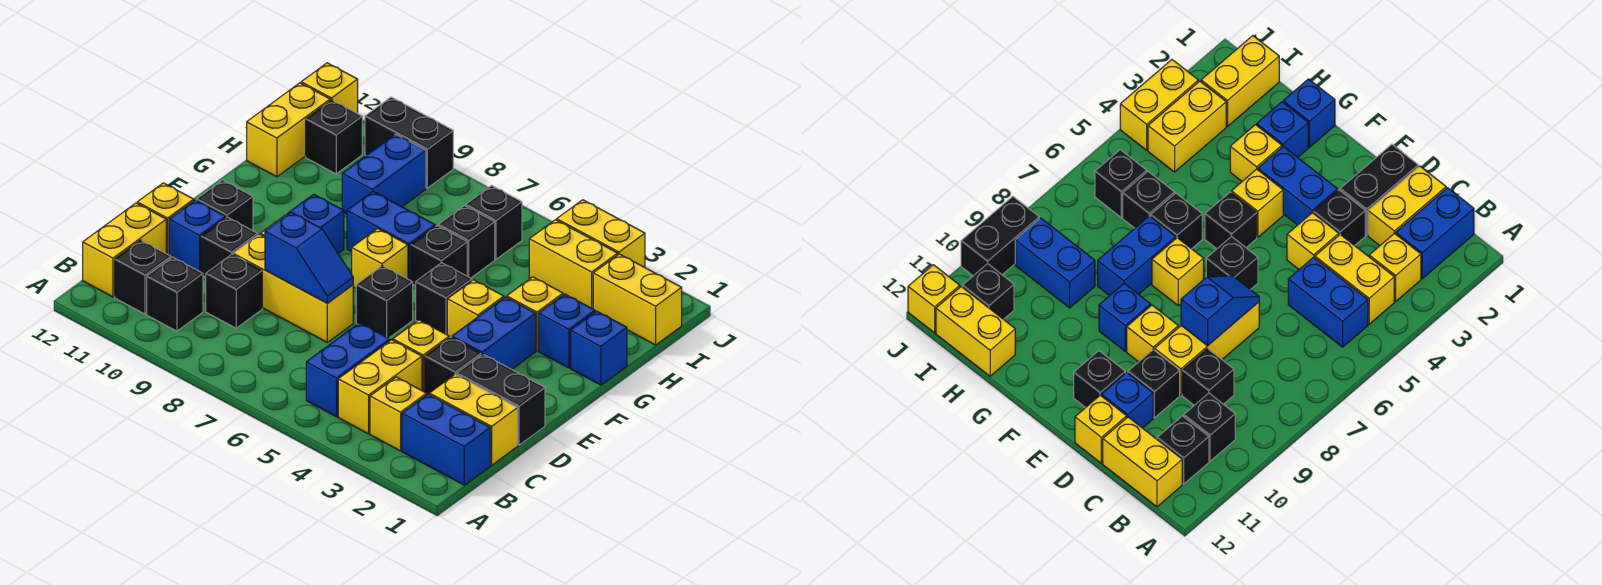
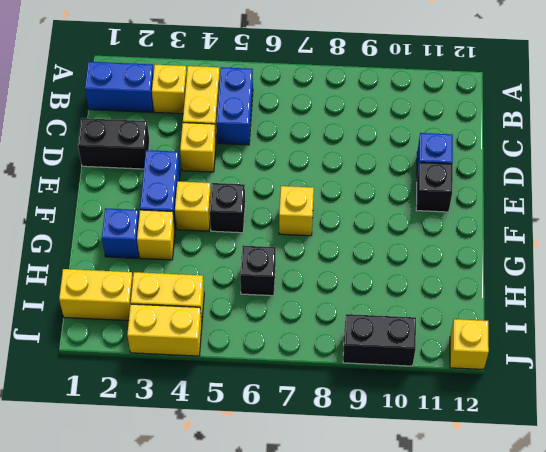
none -> black brick B10 level 1
none -> black brick B11 level 1
none -> yellow brick B12:C12 level 1
none -> yellow brick C1:C2 level 1

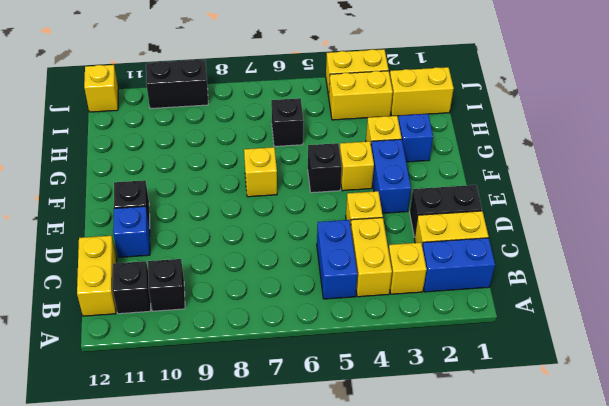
none -> black brick C9 level 1
none -> black brick D3 level 1
none -> yellow brick D7:D9 level 1
none -> black brick D10 level 1

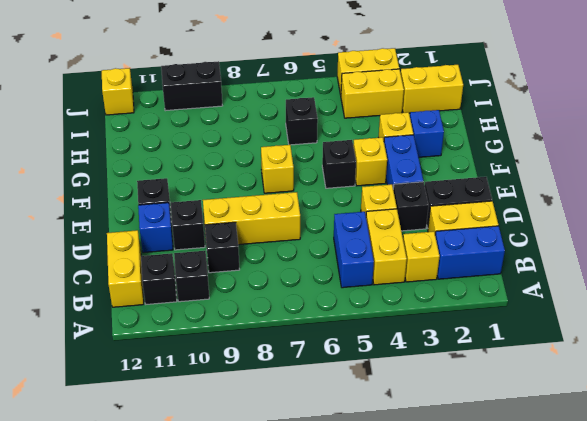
none -> yellow brick D12 level 1
none -> black brick E6 level 1
none -> yellow brick E9 level 1
none -> blue brick F9 level 1

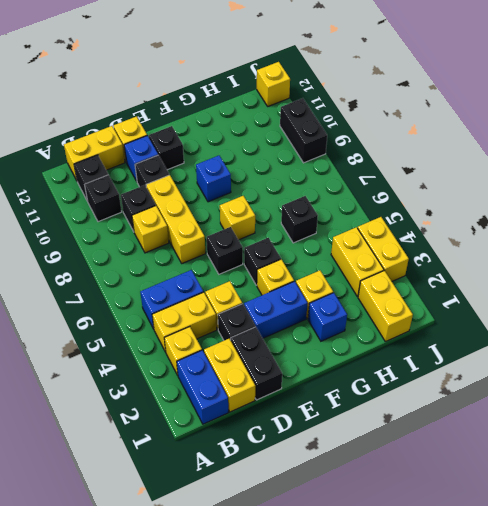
yellow brick C8 level 1 -> yellow brick E9 level 1
none -> blue brick G1 level 1
none -> black brick G6 level 1
none -> blue brick G7:G8 level 1
none -> blue brick H9:I9 level 1

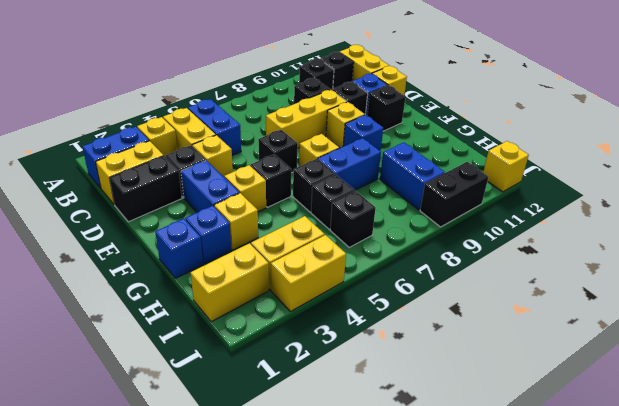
none -> yellow brick H12:I12 level 1
none -> black brick I11 level 1
none -> blue slope D7:D8 level 2 top 8

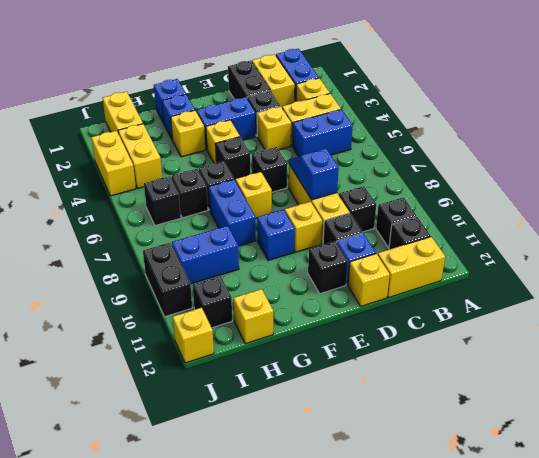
yellow brick H12 level 1 -> yellow brick H12:I12 level 1

